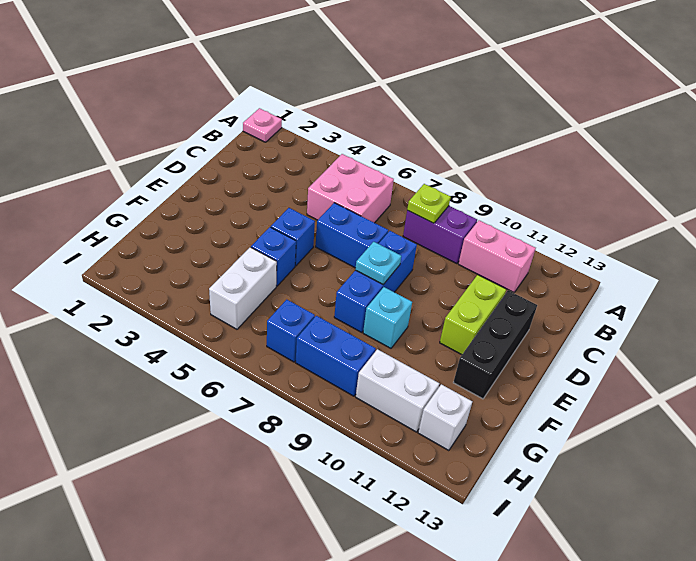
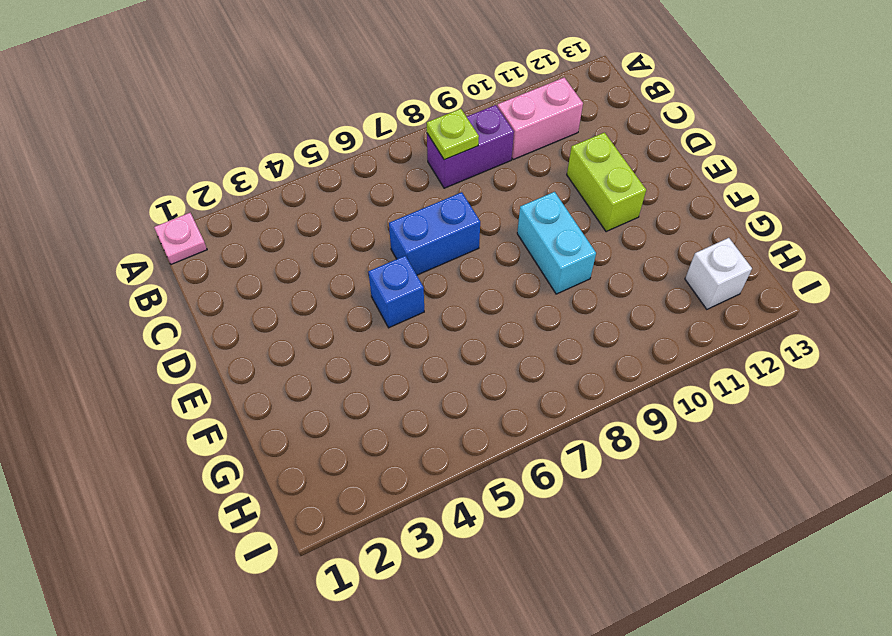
cyan brick E9:F9 level 1 -> cyan brick F9 level 1
none -> pink brick B5:C6 level 1
none -> blue brick D8:F8 level 1
none -> black brick D12:F12 level 1

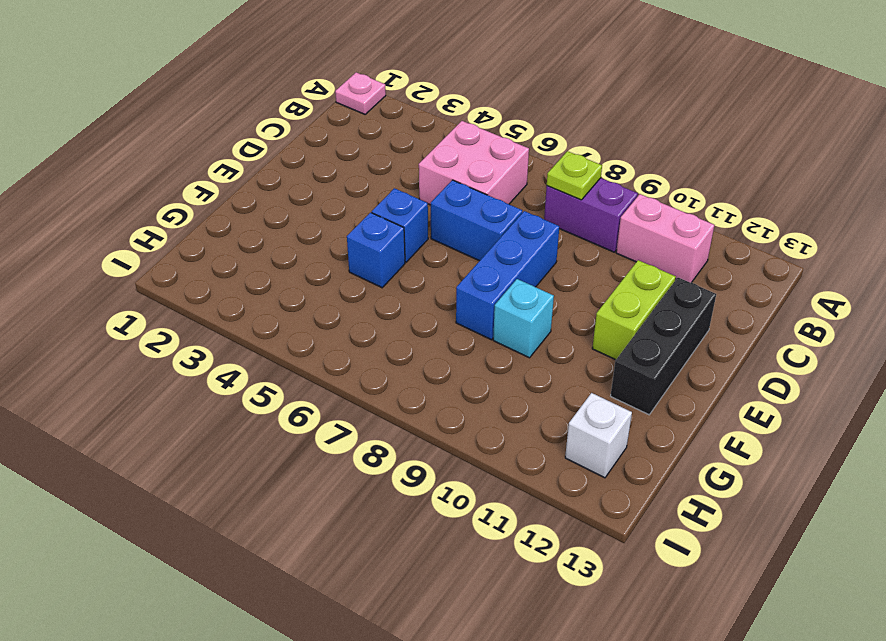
none -> white brick G5:H5 level 1
none -> blue brick H7 level 1
none -> blue brick H8:H9 level 1

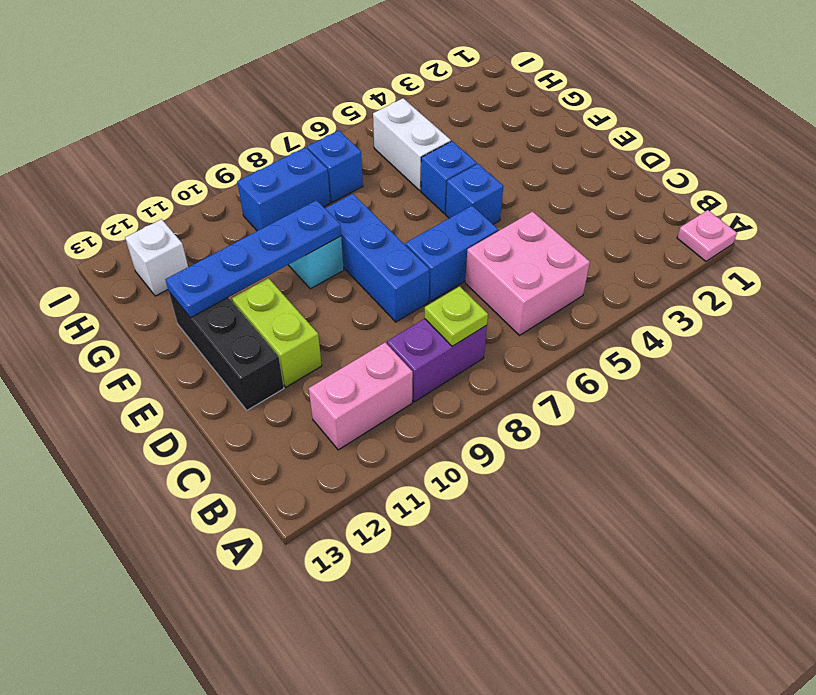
blue plate F9:F12 level 2 -> none
none -> white brick H10:H11 level 1
none -> cyan plate E8 level 2

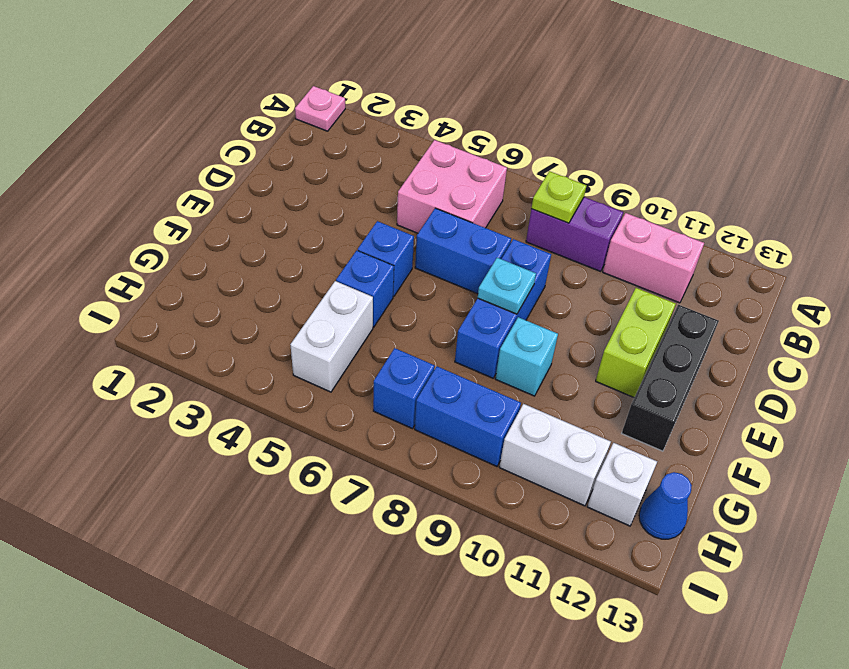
blue cone H13 level 1 -> none

